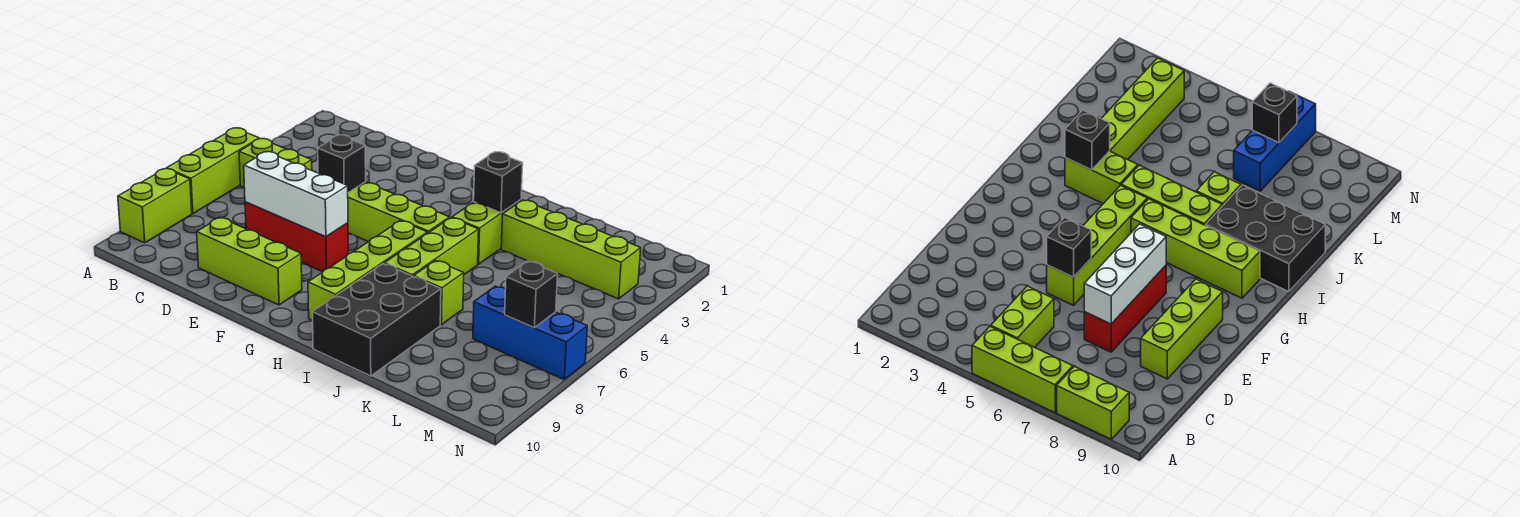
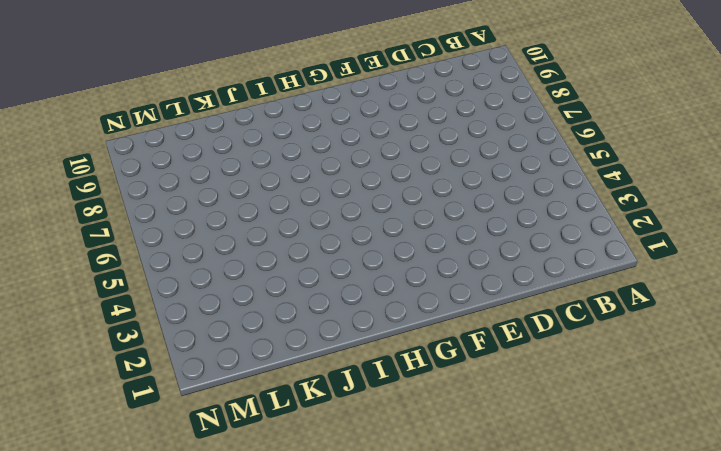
none -> lime brick A5:A7 level 1
none -> lime brick A8:A9 level 1
none -> lime brick B5:C5 level 1

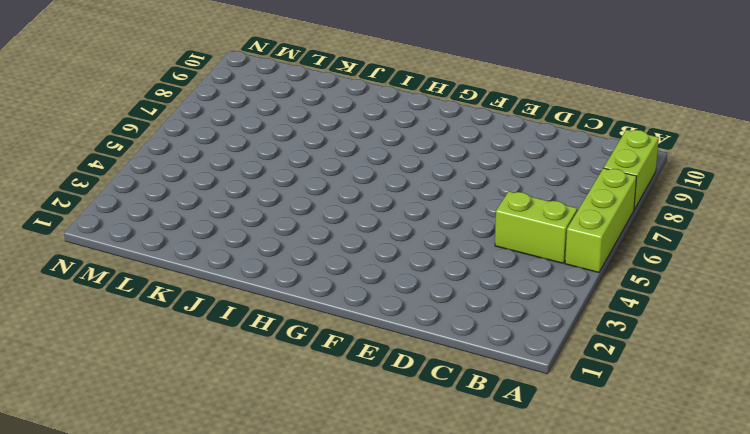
none -> red brick D7:F7 level 1
none -> lime brick D9:F9 level 1
none -> lime brick E5:H5 level 1

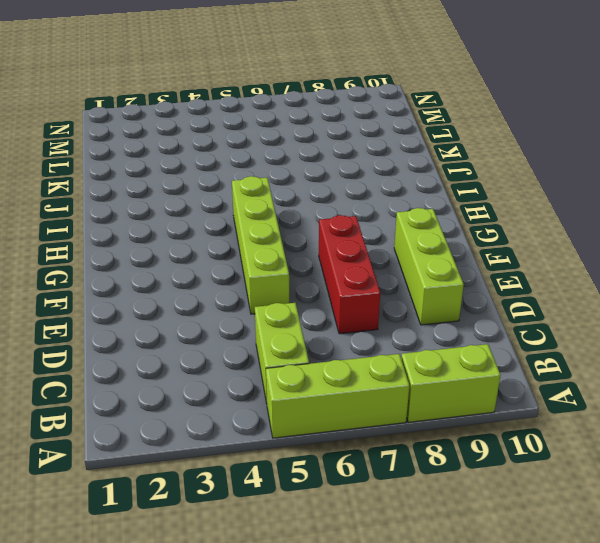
none -> lime brick H6:H9 level 1
none -> lime brick I3:I4 level 1
none -> lime brick I5:I7 level 1

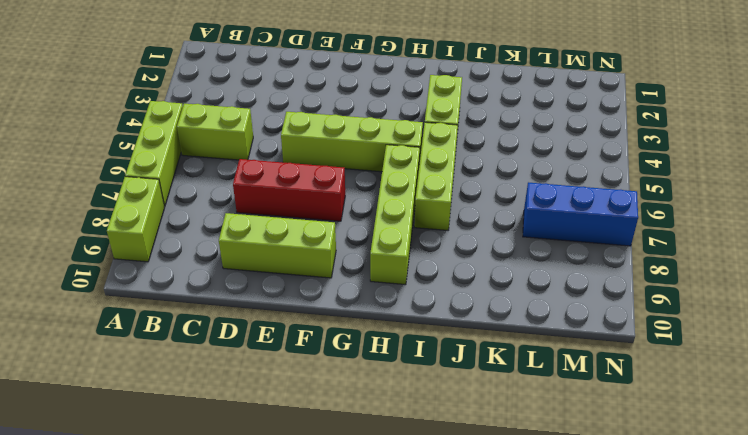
none -> black brick I8:J10 level 1
none -> lime brick J3:M3 level 1
none -> lime brick J7 level 1

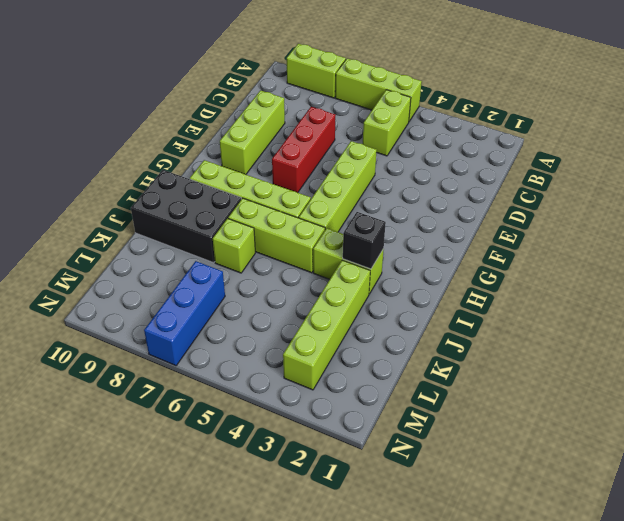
none -> white brick D7:F7 level 2
none -> black brick E5 level 2
none -> black brick M7 level 2

